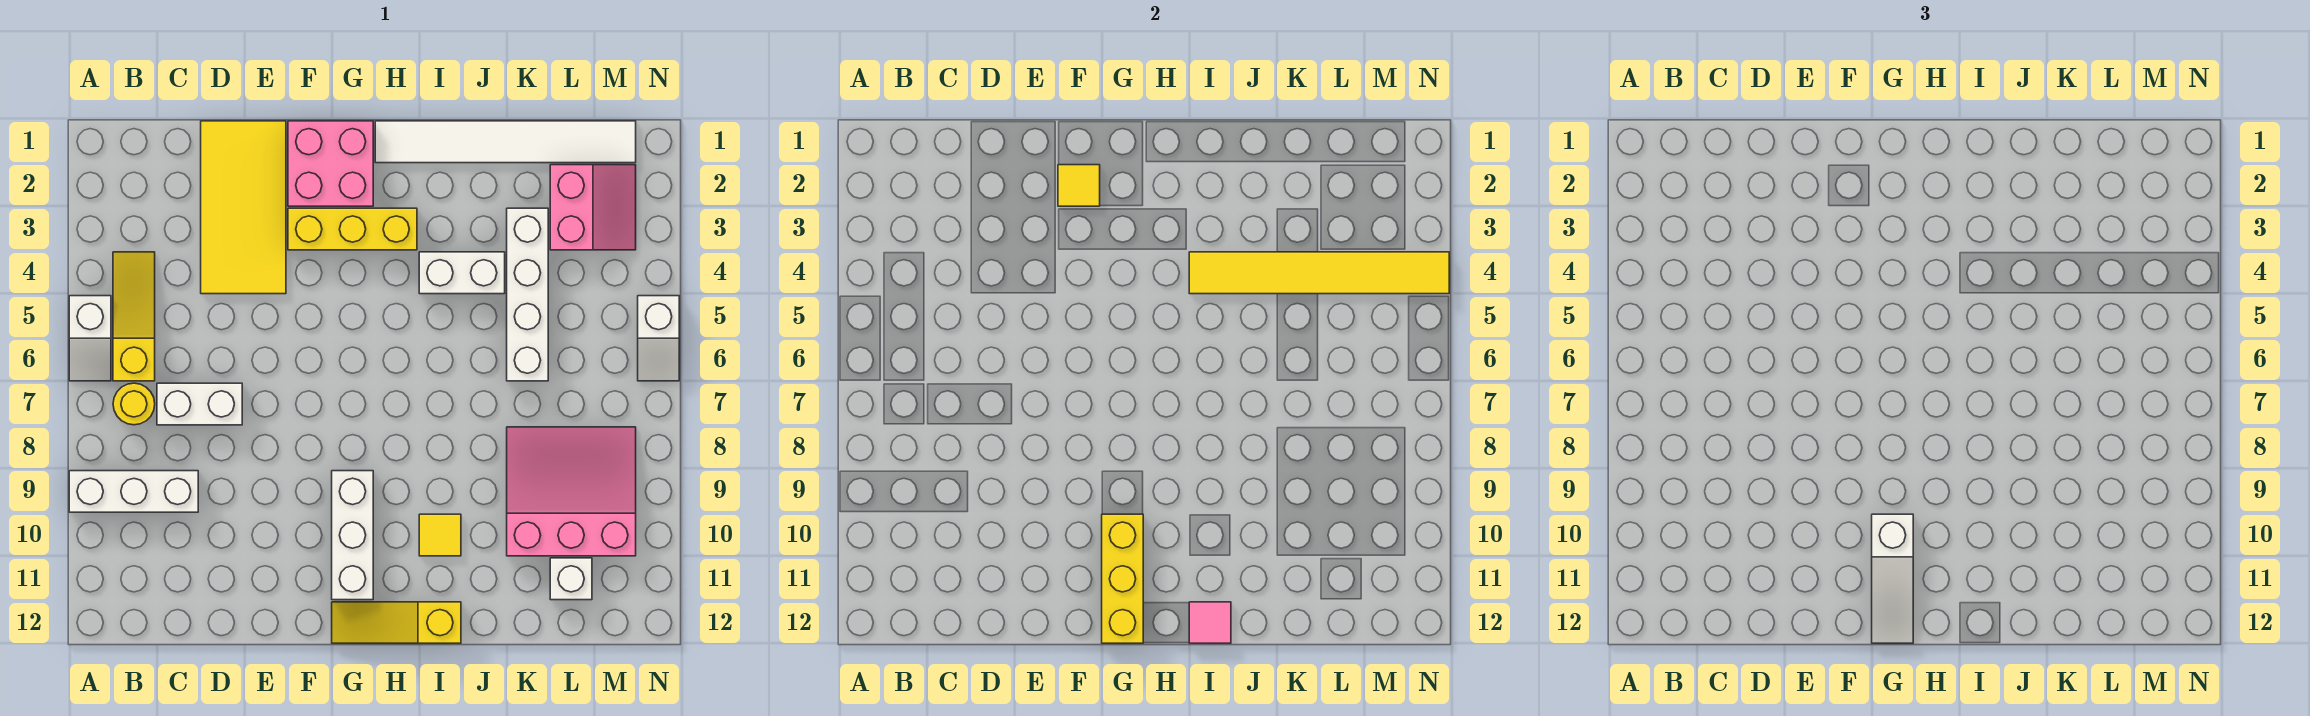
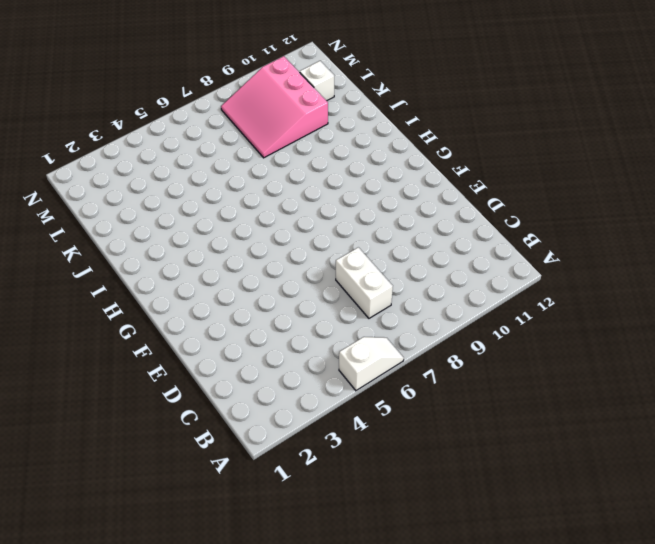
none -> white brick A9:C9 level 1
none -> yellow slope B4:B6 level 1 top 6
none -> yellow round brick B7 level 1

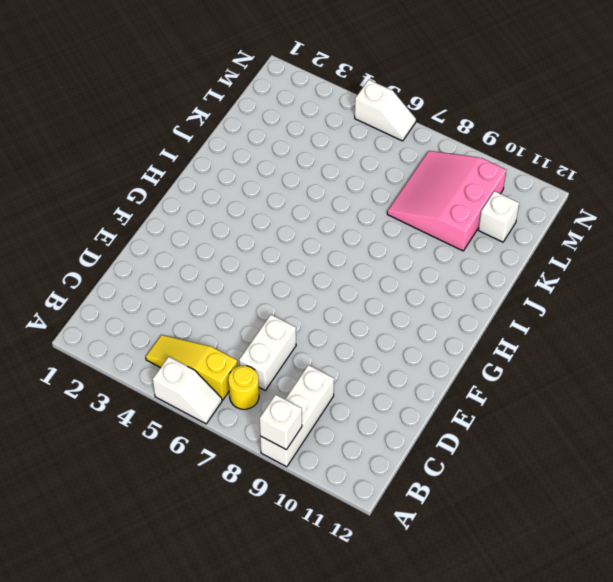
white brick A9 level 2 -> none
none -> yellow tile D1:E4 level 1
none -> pink brick F1:G2 level 1
none -> yellow brick F3:H3 level 1

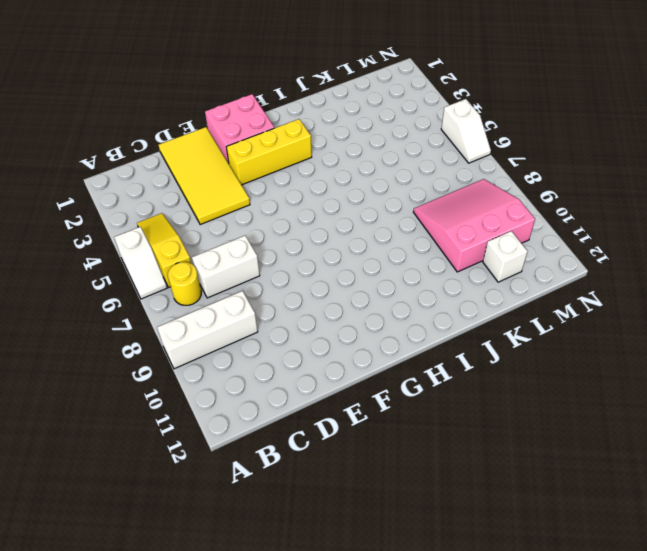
none -> white brick G9:G11 level 1
none -> yellow slope G12:I12 level 1 top I
none -> white tile H1:M1 level 1

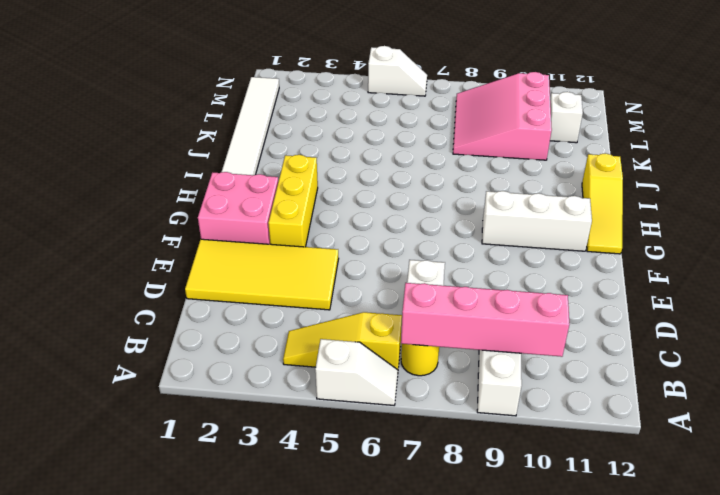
pink brick B7:B10 level 2 -> none
none -> white brick I4:J4 level 1
none -> yellow tile I10 level 1
none -> white brick K3:K6 level 1

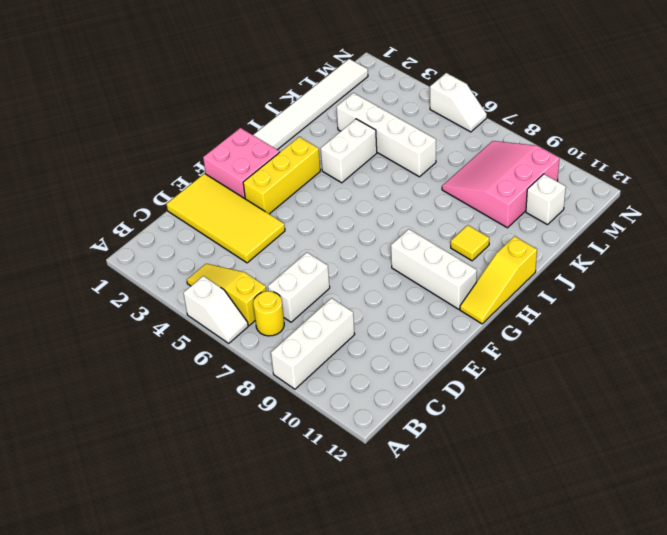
none -> pink slope L2:M3 level 1 top L
none -> yellow tile F2 level 2
none -> yellow brick G10:G12 level 2

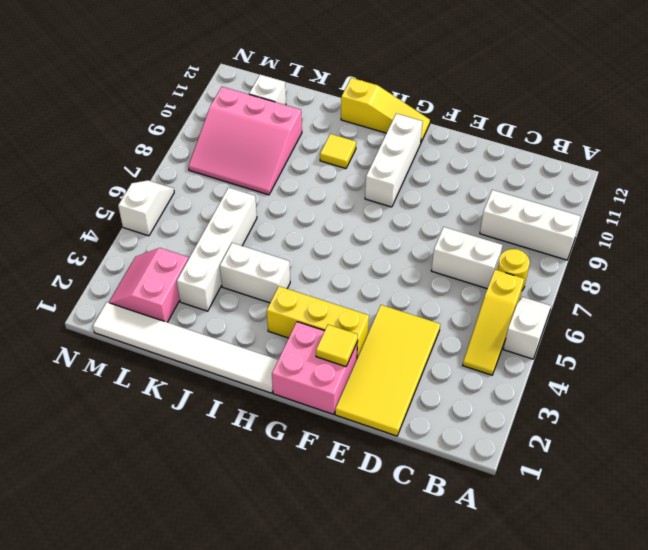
none -> yellow brick G10:G12 level 2
none -> yellow tile I4:N4 level 2
none -> pink tile I12 level 2

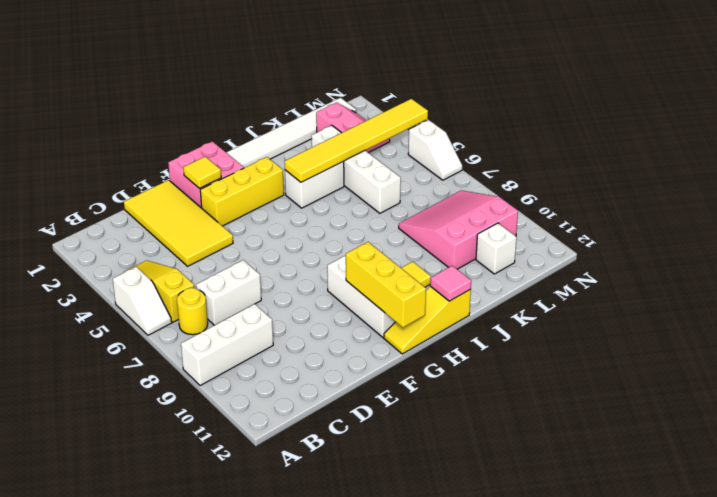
none -> white slope G10:G12 level 3 top 10

